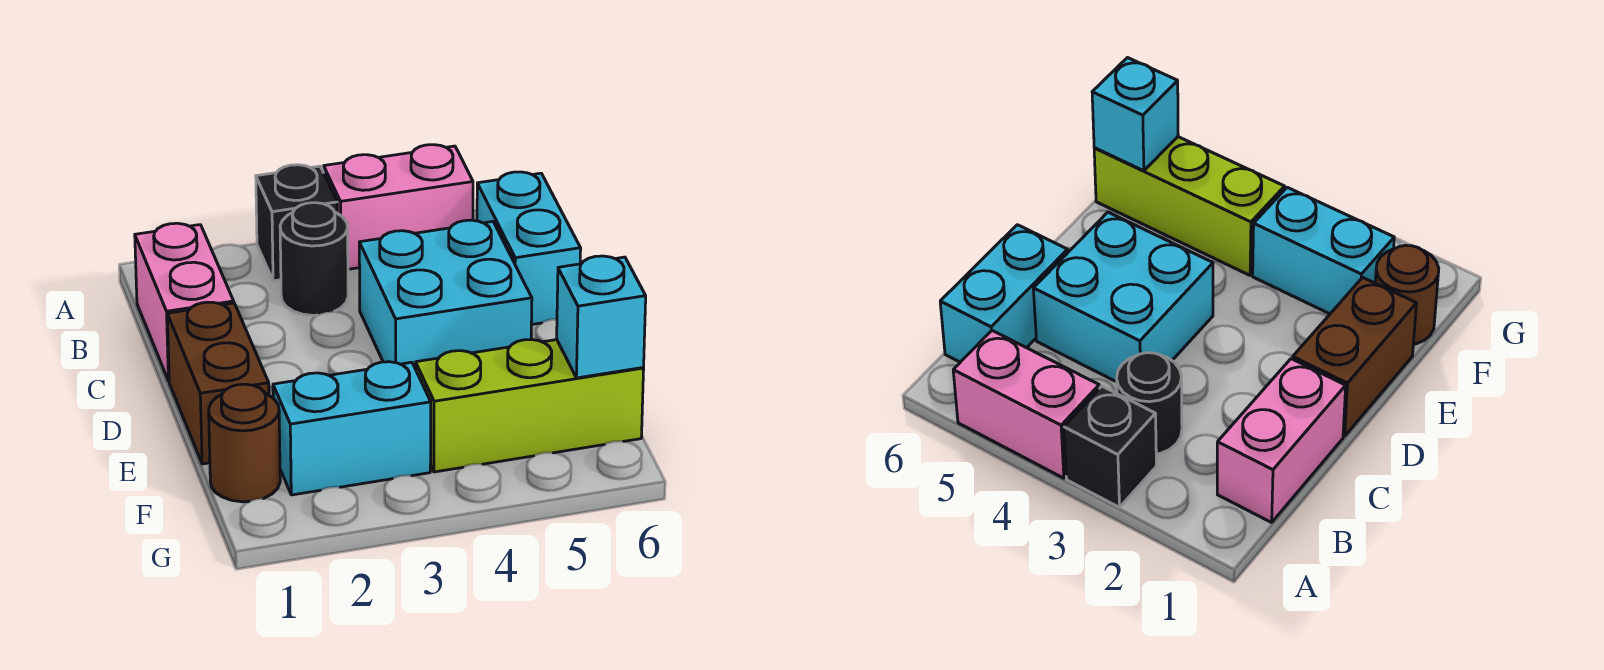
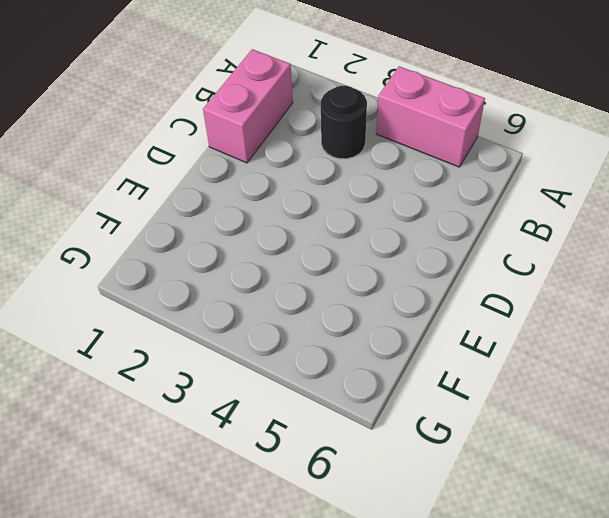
none -> black brick A3 level 1
none -> cyan brick B6:C6 level 1

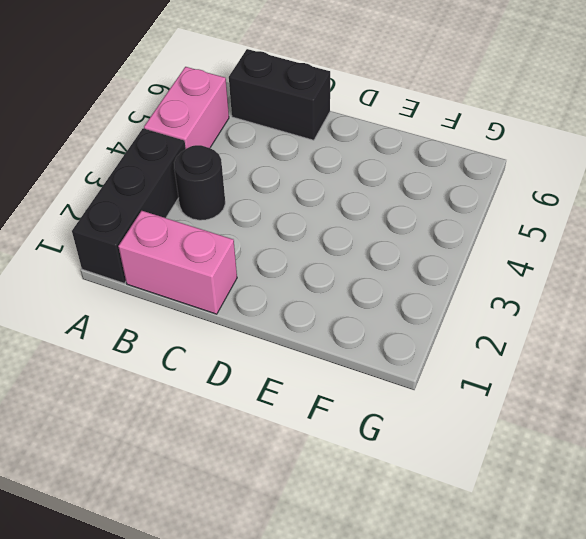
black brick A1:A3 level 1 -> black brick A3 level 1
black brick B6:C6 level 1 -> cyan brick B6:C6 level 1
none -> cyan brick C4:D5 level 1
none -> brown brick D1:E1 level 1

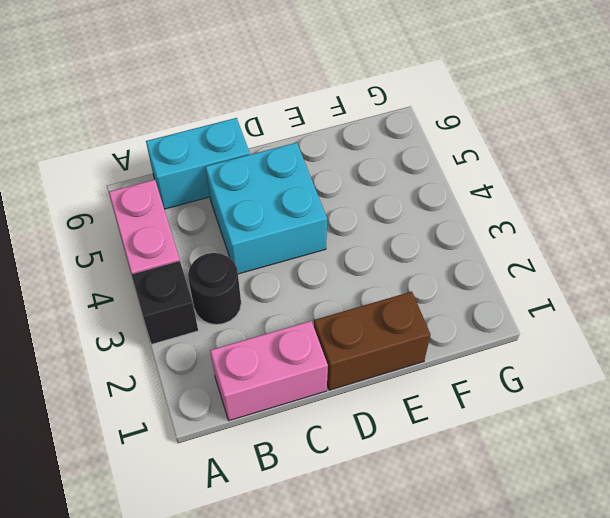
none -> brown round brick F1 level 1
none -> cyan brick F2:F3 level 1

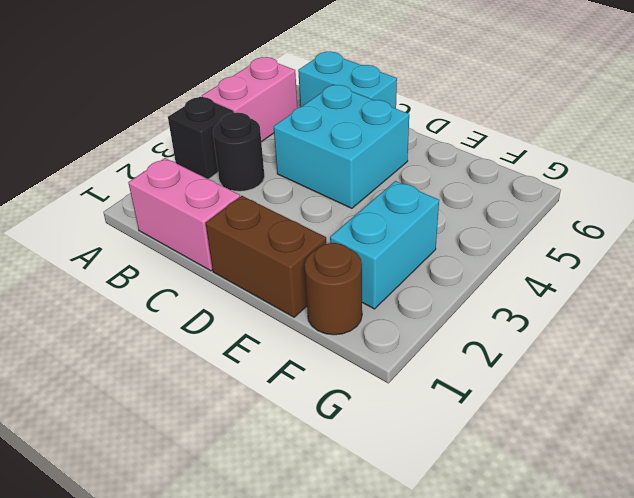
none -> lime brick F4:F6 level 1
none -> cyan brick F6 level 2

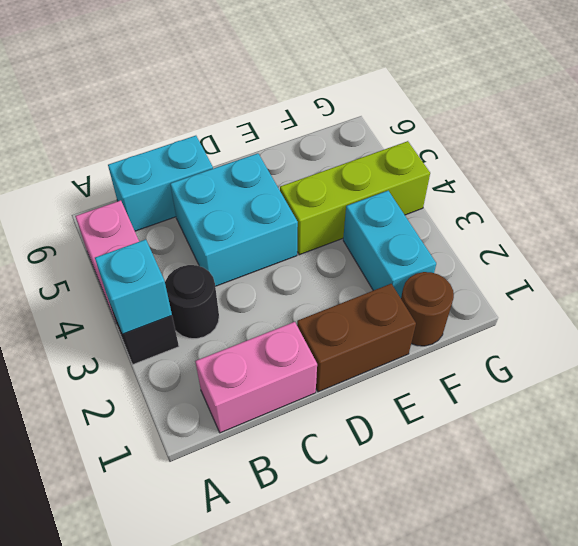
cyan brick A3 level 2 -> cyan brick F6 level 2
lime brick E4:G4 level 1 -> lime brick F4:F6 level 1

